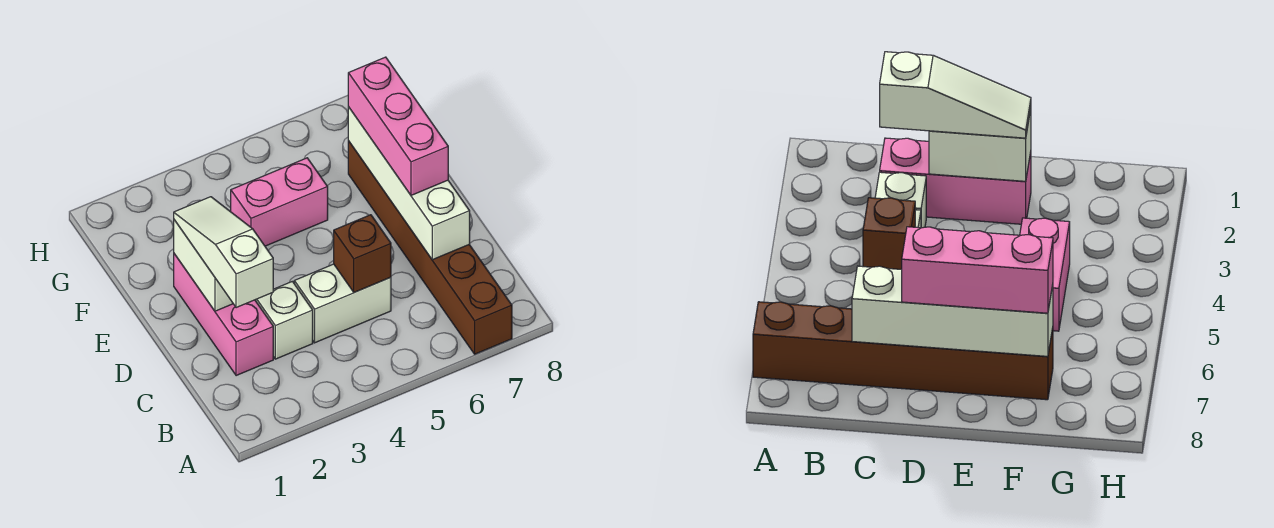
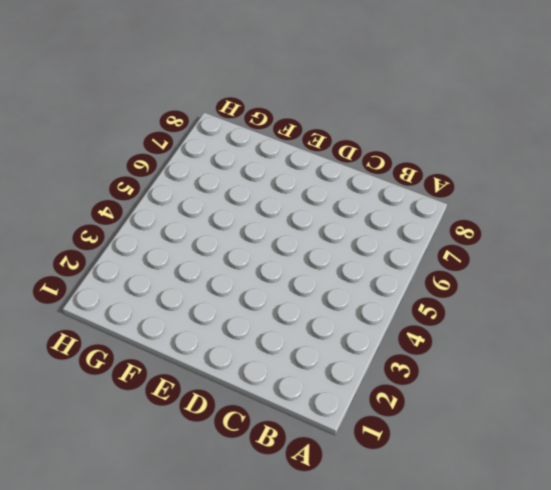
none -> brown brick A7:F7 level 1
none -> pink brick C2:E2 level 1

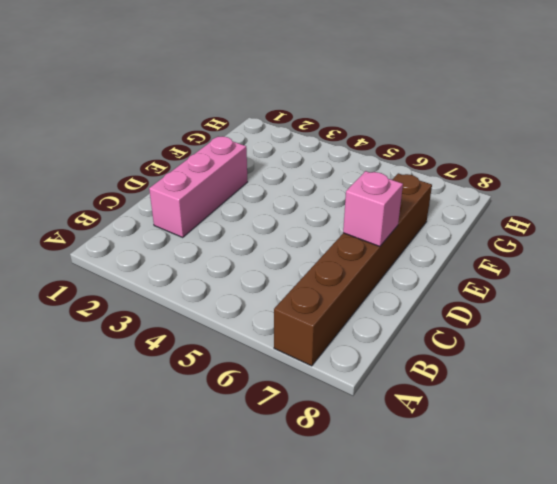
pink brick D7 level 2 -> white brick C7:F7 level 2
none -> white brick C3 level 1
none -> white brick C4:C5 level 1

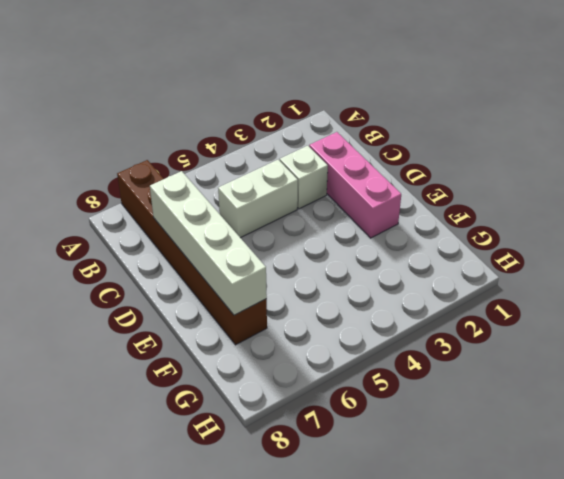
none -> pink brick F4:F5 level 1
none -> brown brick C5 level 2

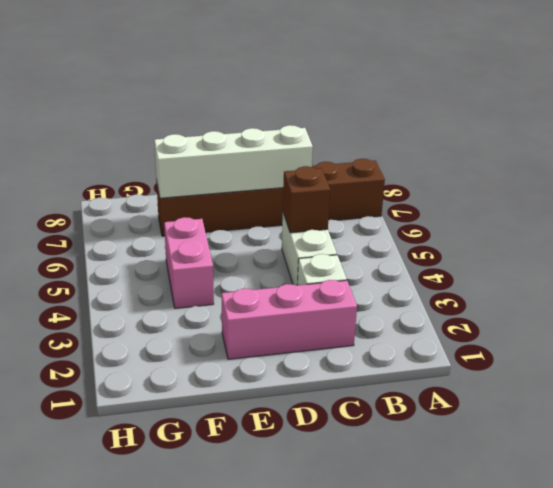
none -> white brick D2:E2 level 2
none -> white slope C2:E2 level 3 top C

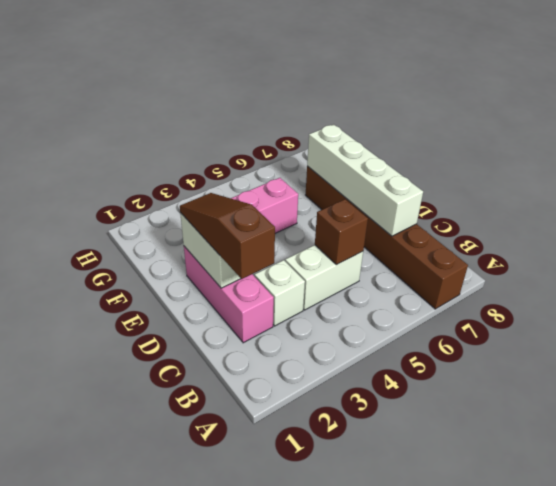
brown slope C2:E2 level 3 top C -> white slope C2:E2 level 3 top C
none -> pink brick D7:F7 level 3

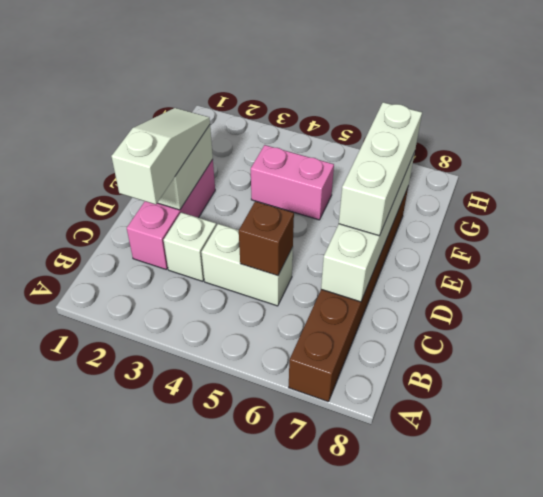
white brick D7:F7 level 3 -> pink brick D7:F7 level 3

